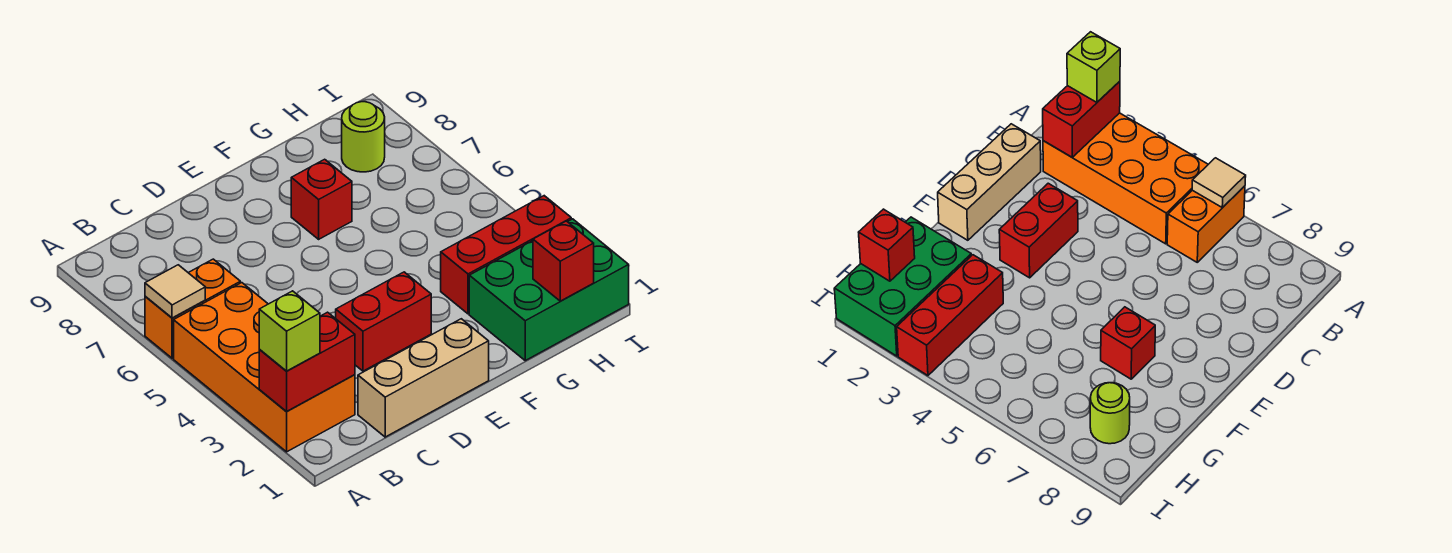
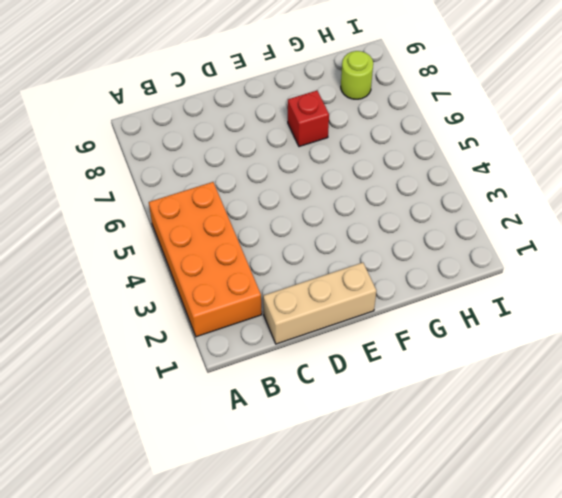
none -> orange brick A6:B6 level 1
none -> red brick D3:E3 level 1
none -> green brick G1:I2 level 1

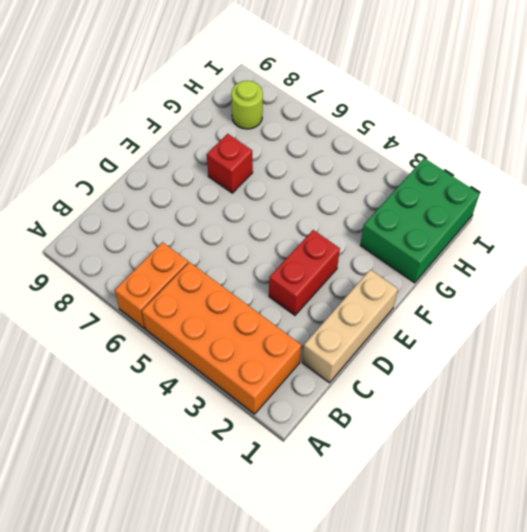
none -> red brick G3:I3 level 1
none -> red brick A2:B2 level 2
none -> tan tile A6 level 2

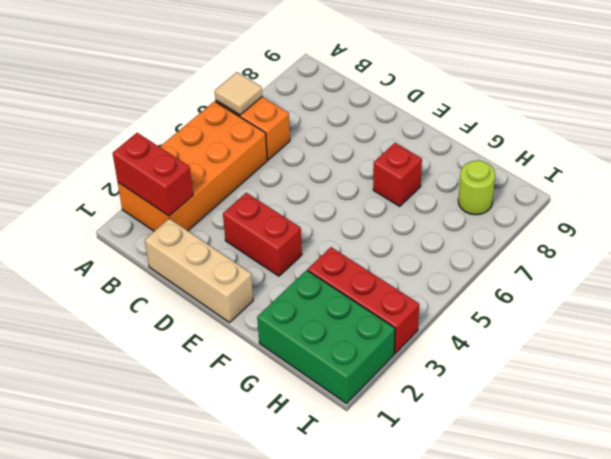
none -> red brick H1 level 2
none -> lime brick A2 level 3

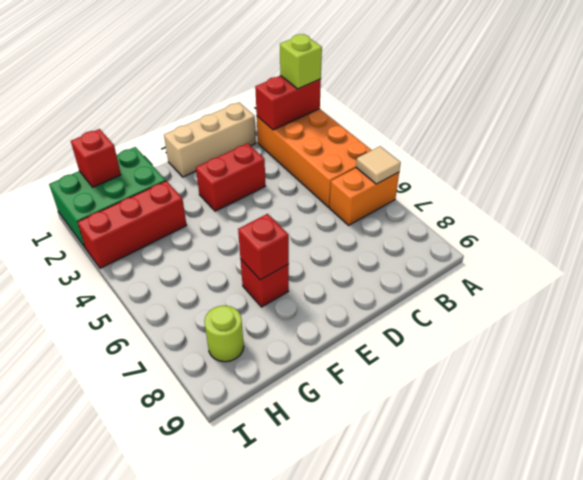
red brick F7 level 2 -> none

